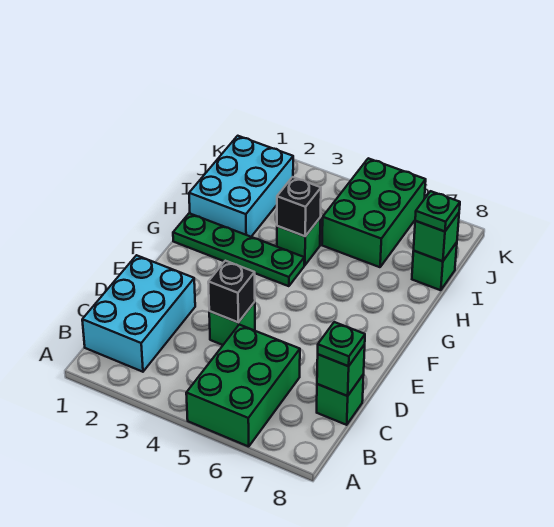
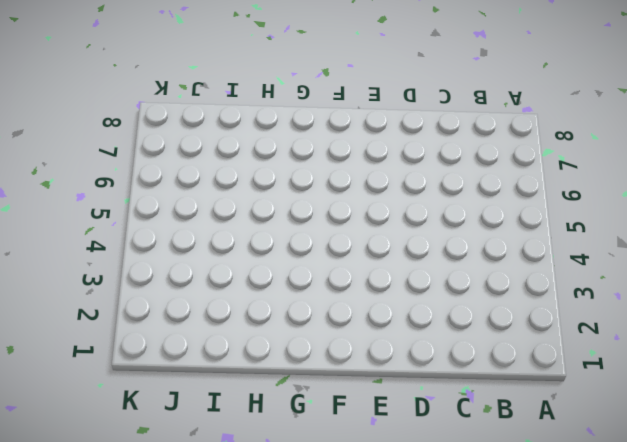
none -> green brick A5:C6 level 1
none -> cyan brick B1:D2 level 1
none -> green brick C8 level 1

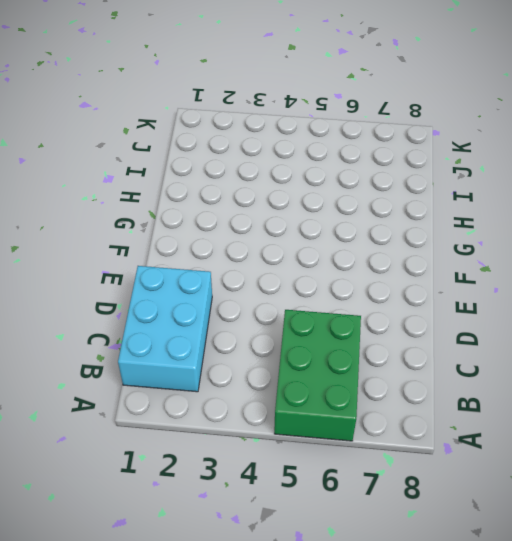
none -> green brick C8 level 1
none -> green brick D4 level 1
none -> green plate G1:G4 level 1

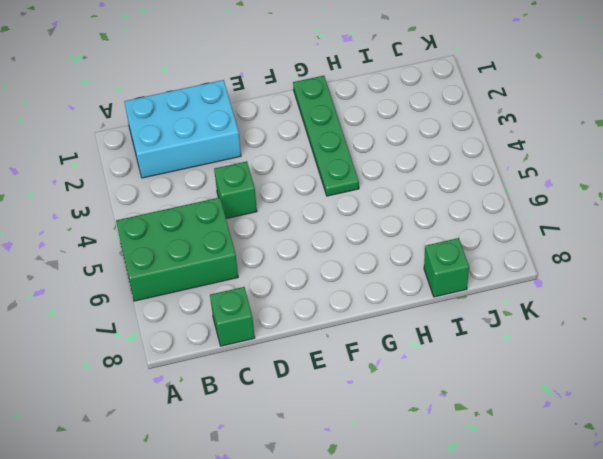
none -> cyan brick H1:J2 level 1
none -> green brick H4 level 1
none -> green brick I5:K6 level 1

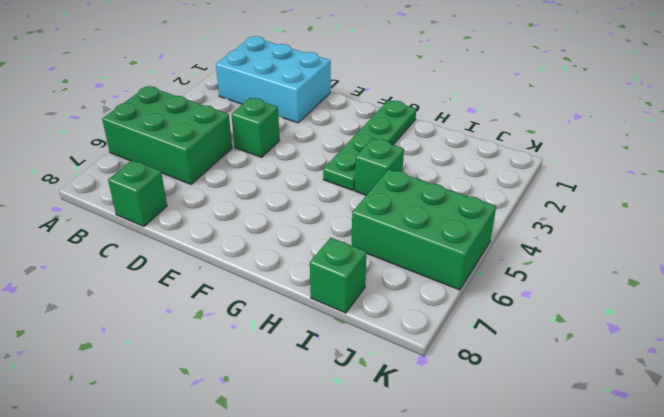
none -> cyan brick H1:J2 level 1
none -> green brick C8 level 2
none -> black brick D4 level 2

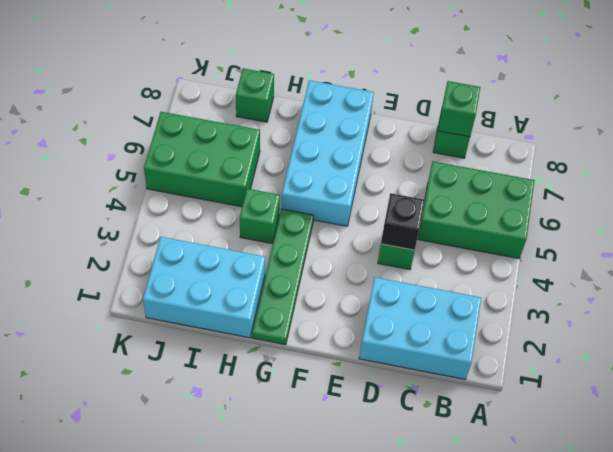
cyan brick F5:G8 level 1 -> none
none -> black brick H4 level 2
none -> green brick I8 level 2
none -> green plate C8 level 3

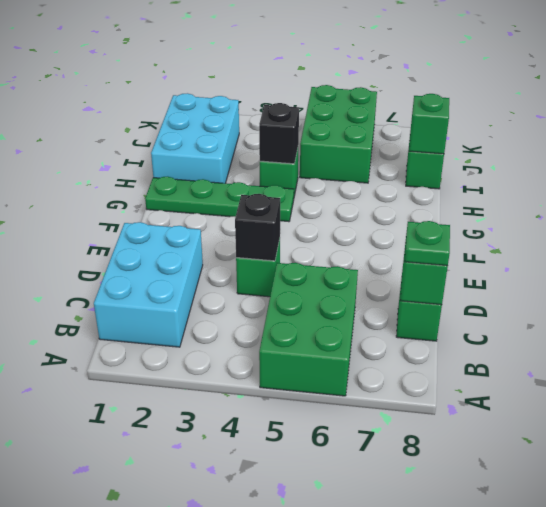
none -> green plate I8 level 3

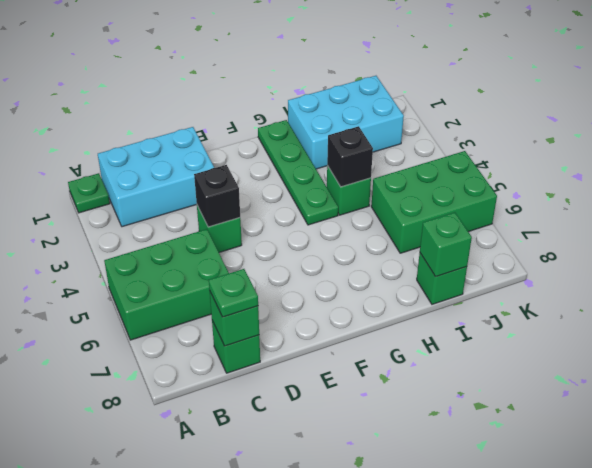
green plate A1 level 1 -> green plate I8 level 3

